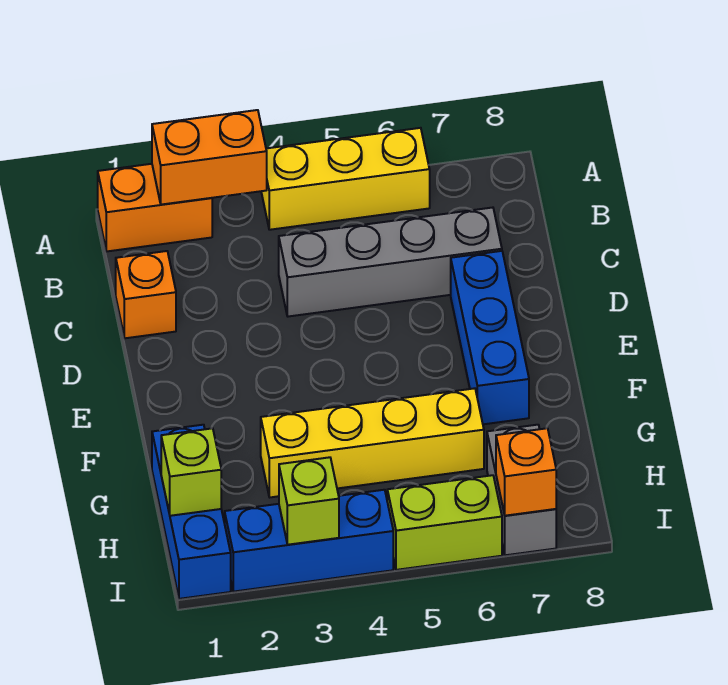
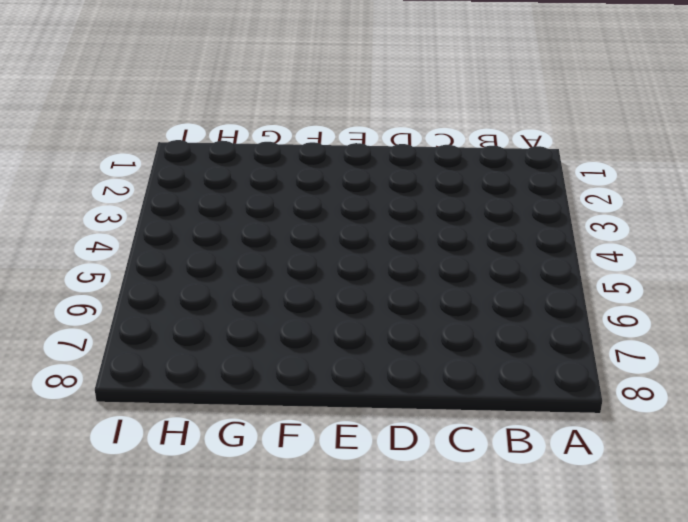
none -> orange brick A1:A2 level 1
none -> yellow brick A4:A6 level 1
none -> orange brick C1 level 1

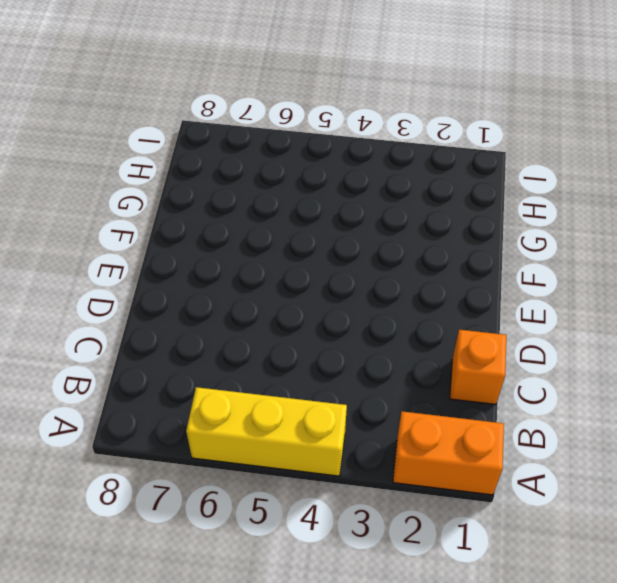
none -> grey brick C4:C7 level 1
none -> blue brick D7:F7 level 1
none -> blue brick G1:I1 level 1

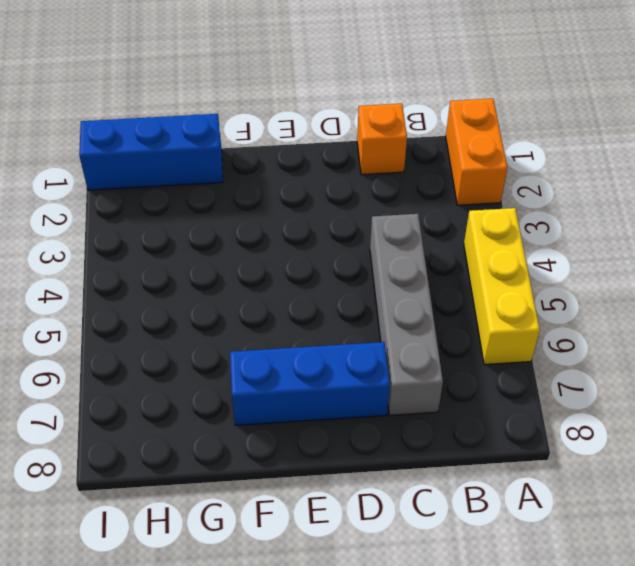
none -> yellow brick G3:G6 level 1
none -> grey brick H7:I7 level 1
none -> blue brick I2:I4 level 1

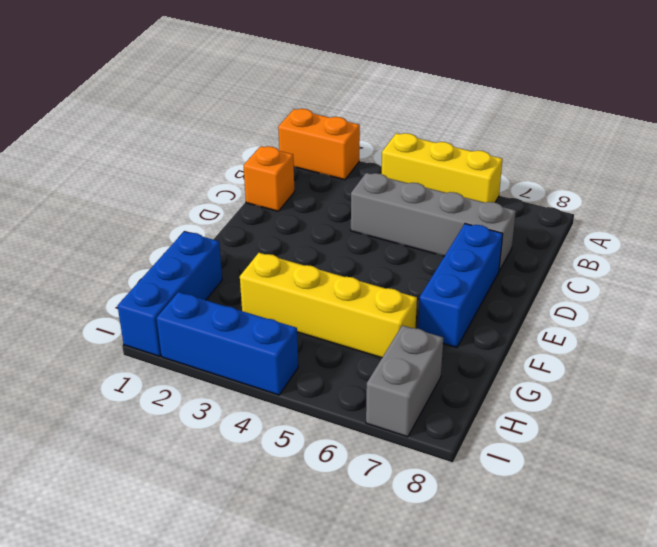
none -> lime brick I5:I6 level 1
none -> orange brick A2:A3 level 2
none -> lime brick H1 level 2

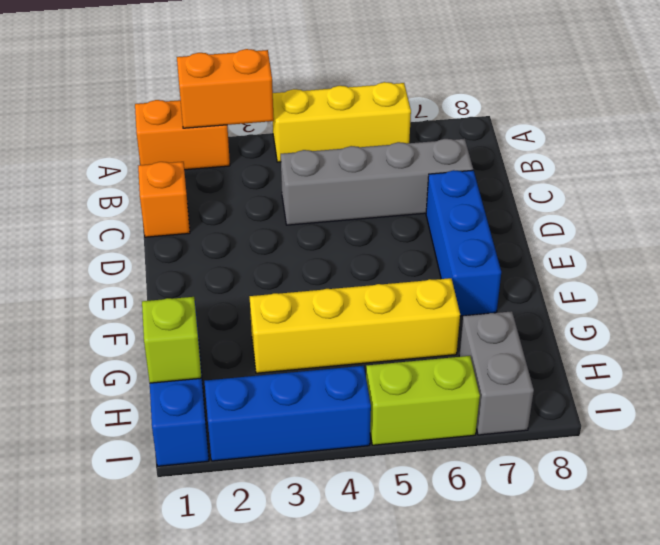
none -> lime brick I3 level 2
none -> orange brick I7 level 2

